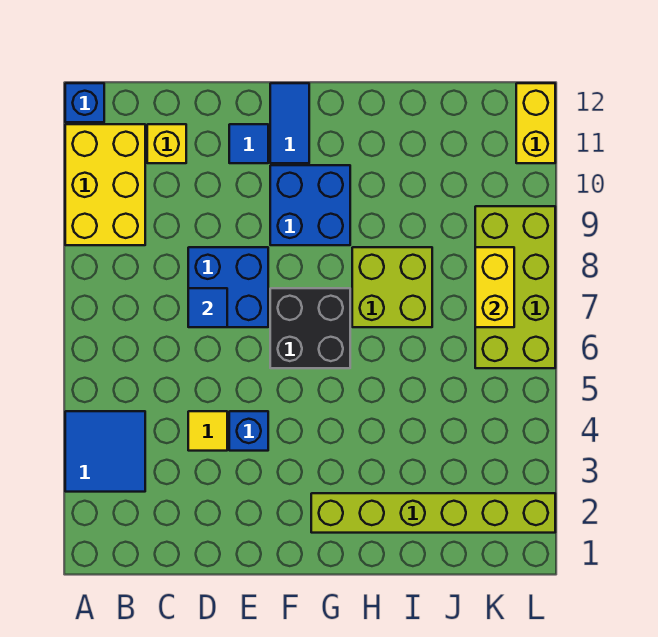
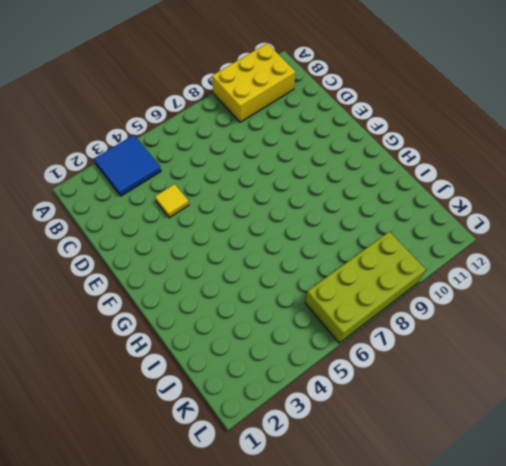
none -> blue brick A12 level 1
none -> yellow brick C11 level 1
none -> blue brick D7:E8 level 1

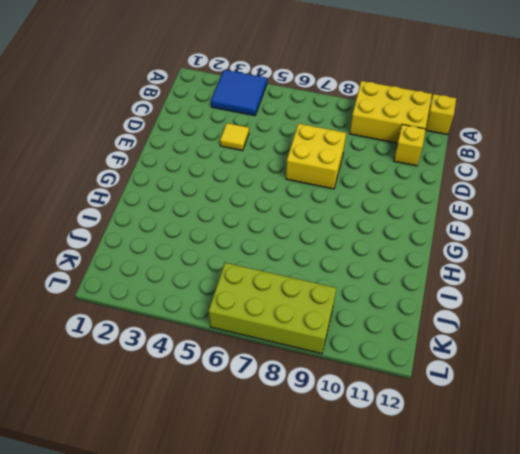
yellow brick A12 level 1 -> blue brick A12 level 1
yellow brick D7:E8 level 1 -> blue brick D7:E8 level 1
none -> blue brick E4 level 1
none -> blue tile E11 level 1
none -> black brick F6:G7 level 1

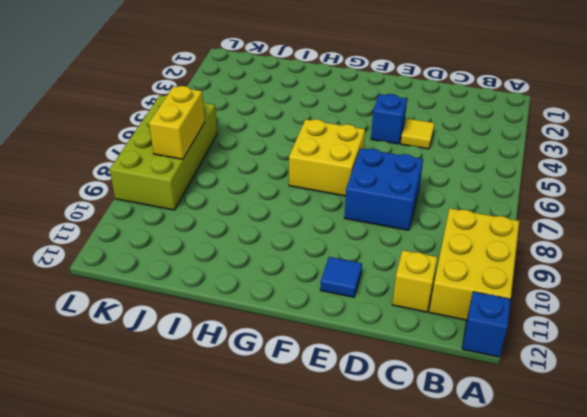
yellow brick F6:G7 level 1 -> black brick F6:G7 level 1
none -> blue tile A3:B4 level 1
none -> blue brick F9:G10 level 1
none -> blue tile F11:F12 level 1

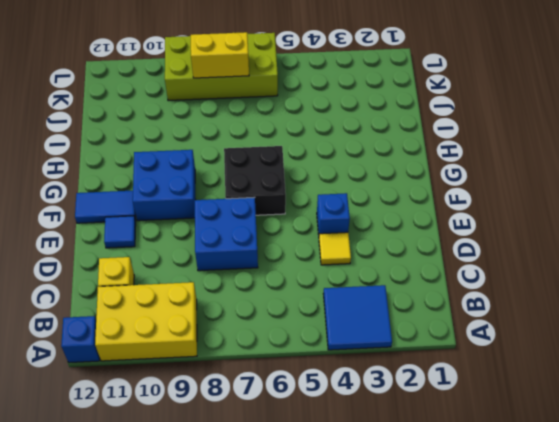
none -> lime brick G2:L2 level 1
none -> lime brick H7:I8 level 1
none -> yellow brick L11:L12 level 1

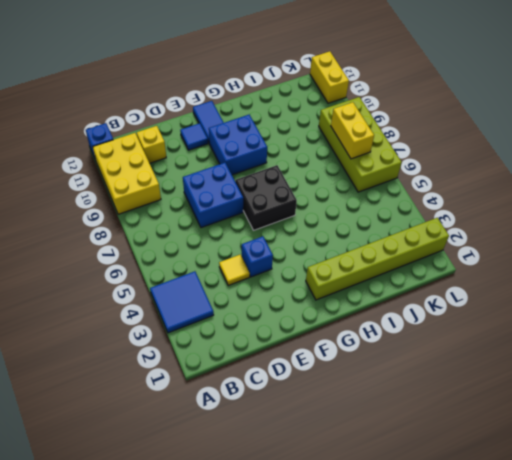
none -> lime brick H7:I8 level 1
none -> blue tile D7 level 2

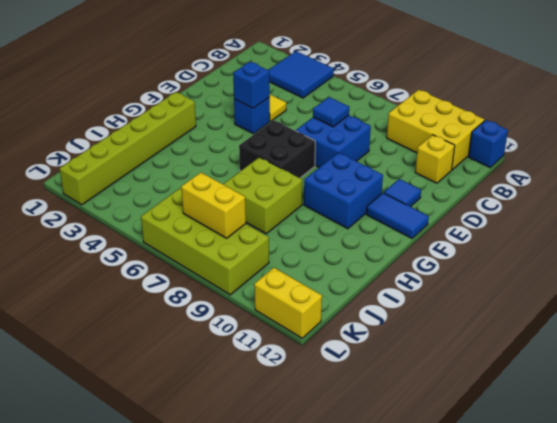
blue brick E4 level 2 -> none

